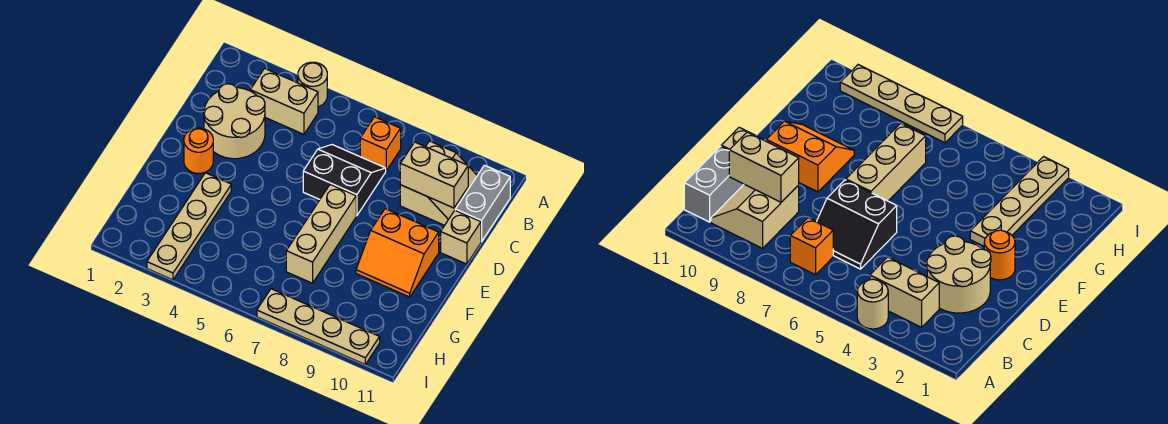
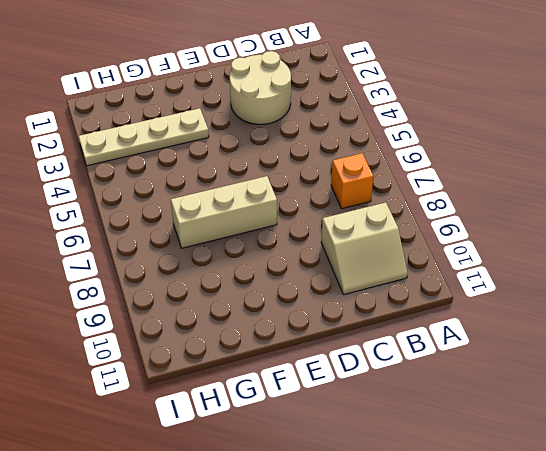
none -> tan round brick A4 level 1
none -> tan brick B3:B4 level 1
none -> grey brick B11:C11 level 1

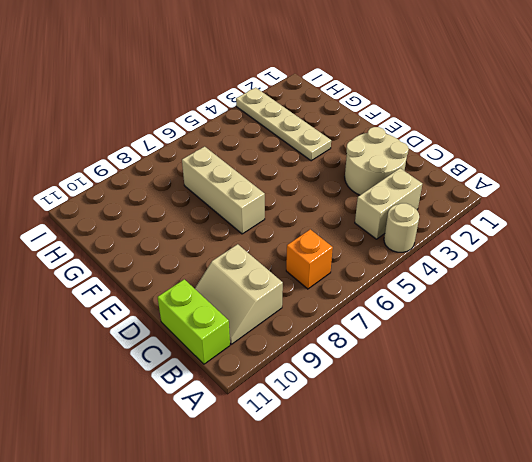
lime brick B11:C11 level 1 -> grey brick B11:C11 level 1
none -> black slope C6:D7 level 1 top D
none -> tan brick D11 level 1
none -> orange round brick E2 level 1

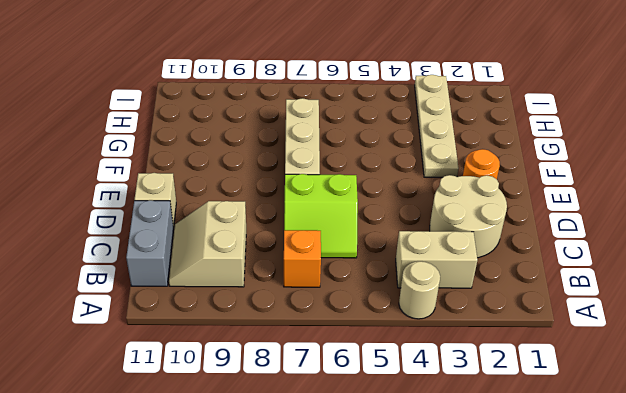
lime slope C6:D7 level 1 top D -> black slope C6:D7 level 1 top D
none -> orange slope E9:F10 level 1 top E
none -> tan plate I7:I10 level 1
none -> tan brick C9:C10 level 2

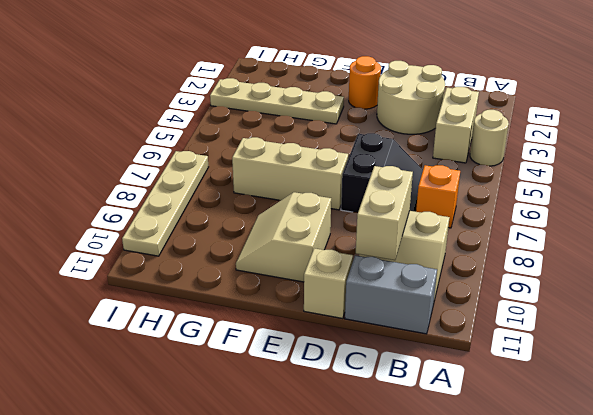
tan slope E9:F10 level 1 top E -> orange slope E9:F10 level 1 top E

